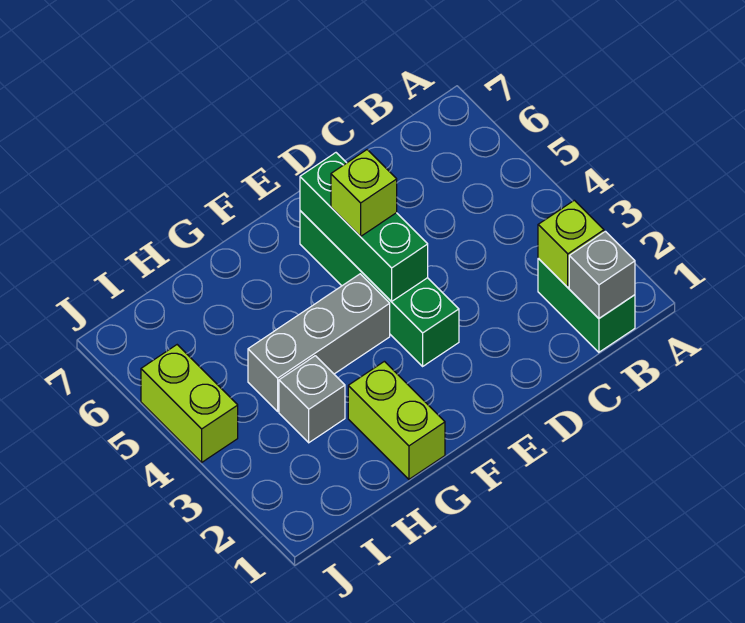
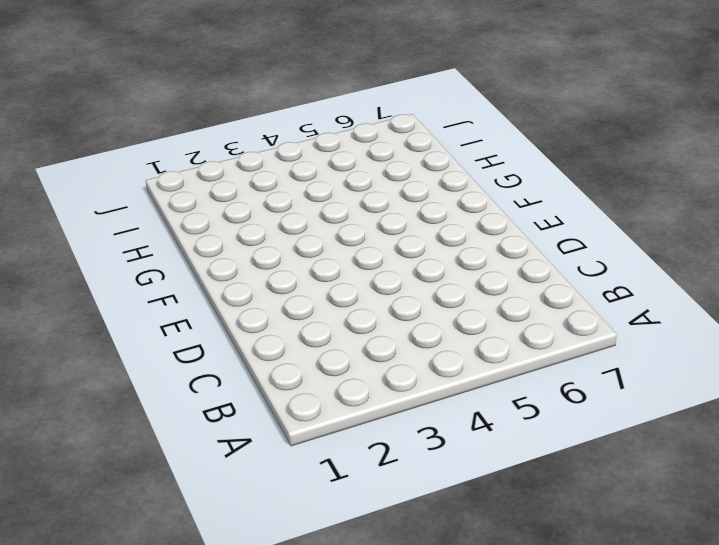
none -> green brick B1:B2 level 1
none -> green brick E3:E6 level 1

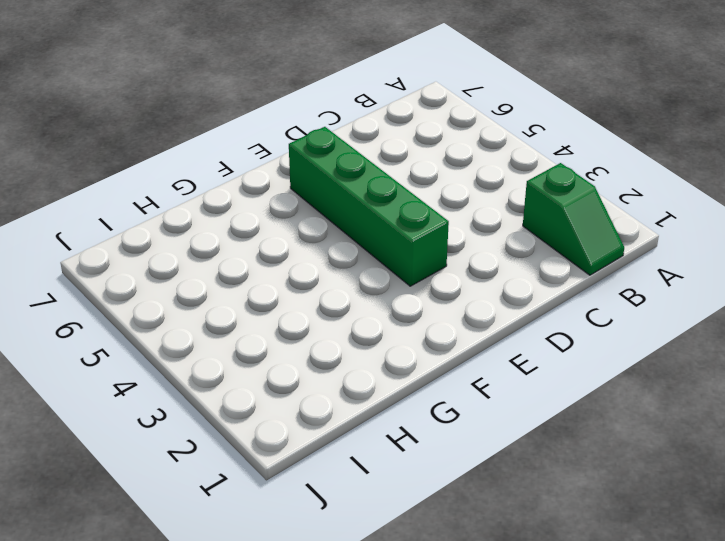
green slope B1:B2 level 1 top 2 -> green brick B1:B2 level 1
none -> grey brick F4:H4 level 1
none -> lime brick G1:G2 level 1

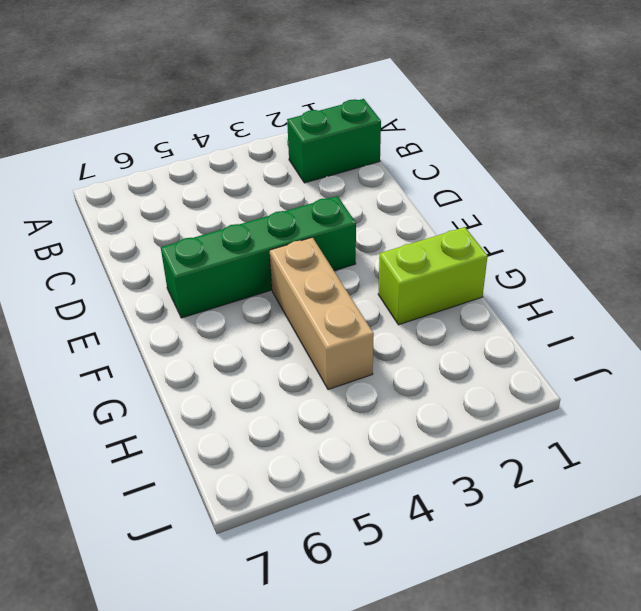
tan brick F4:H4 level 1 -> grey brick F4:H4 level 1
none -> grey brick H3 level 1
none -> lime brick J4:J5 level 1

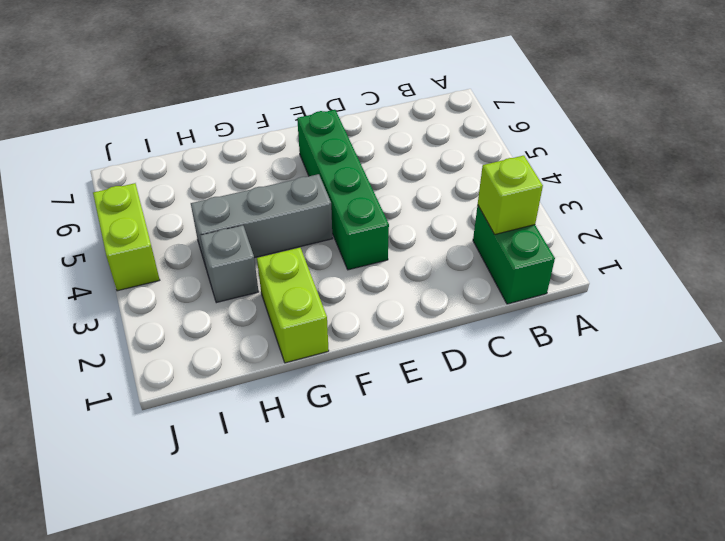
none -> grey brick B1 level 2
none -> green brick E4:E6 level 2

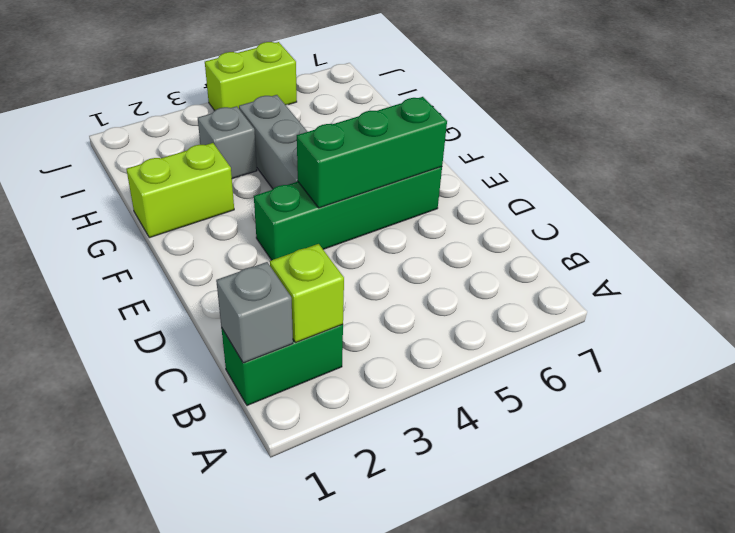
none -> lime brick E5 level 3

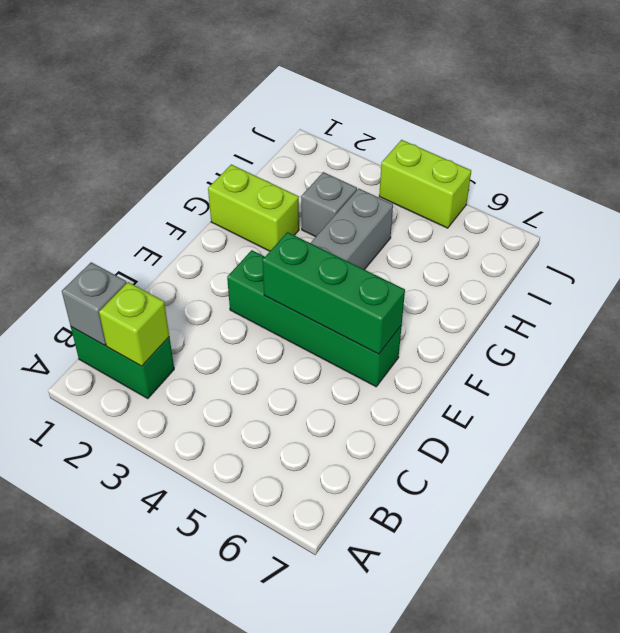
none -> lime brick E5 level 3

